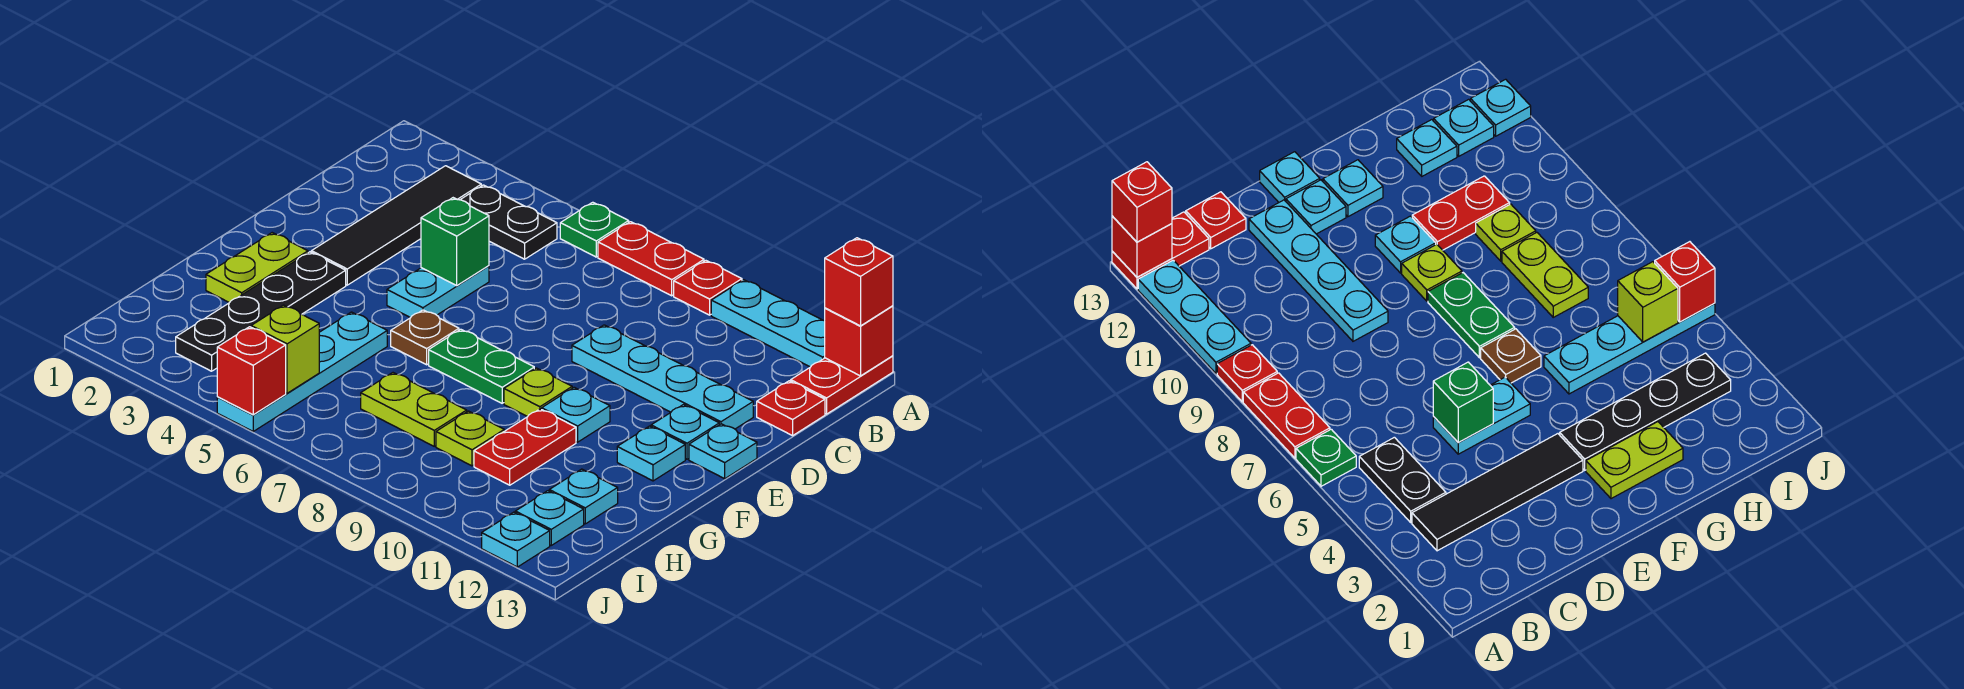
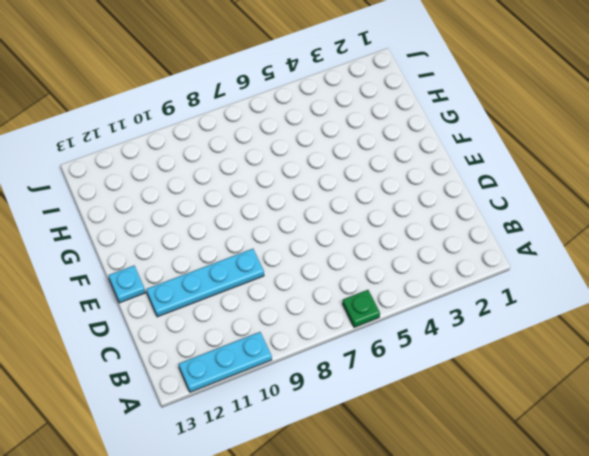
none -> red plate A7:A8 level 1
none -> red plate A9 level 1
none -> red plate A13:B13 level 1
none -> black tile B3:E3 level 1

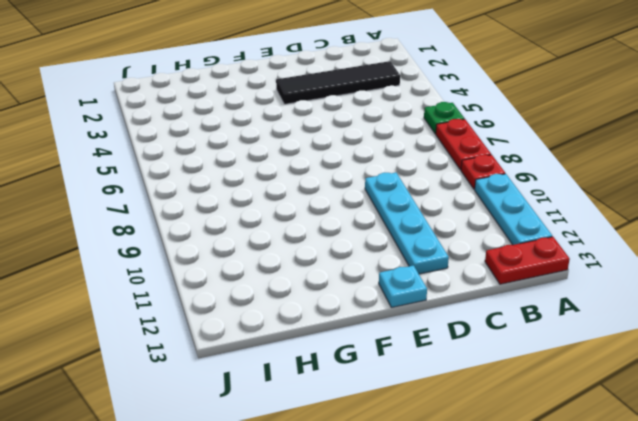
none -> black plate B4:B5 level 1
none -> red plate C13 level 1
none -> cyan plate D5:E5 level 1
none -> cyan plate E12 level 1

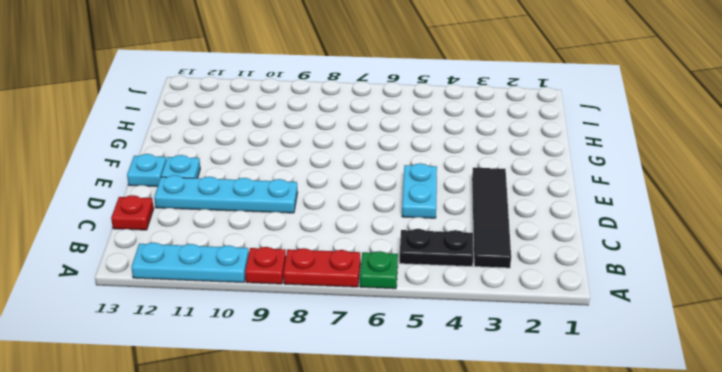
none -> red plate A13:B13 level 1
none -> lime plate F2:G2 level 1
none -> black plate F3:I3 level 1
none -> brown plate F6 level 1

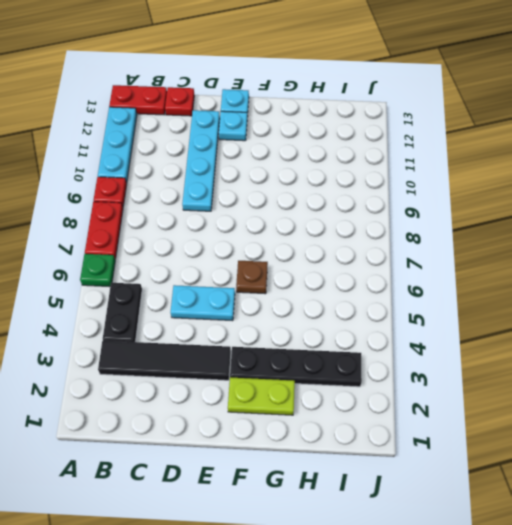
none -> green plate F7:F8 level 1
none -> lime plate F9 level 1
none -> cyan plate F10 level 1
none -> cyan plate F12 level 1

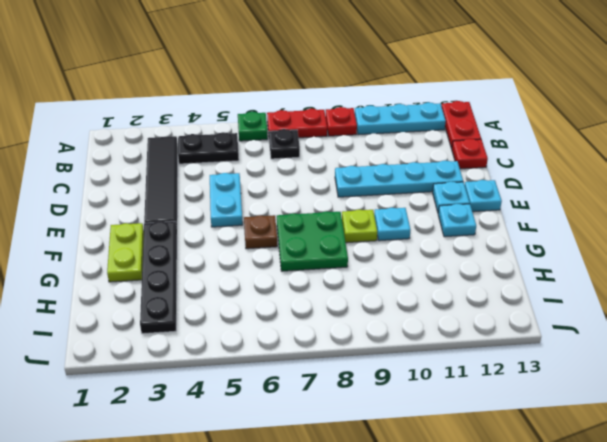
black plate B7 level 1 -> none
green plate F7:G8 level 1 -> green plate F7:F8 level 1
none -> cyan plate G5:J5 level 1
none -> red plate G10:H10 level 1
none -> lime plate H7:H8 level 1
none -> lime plate H9 level 1

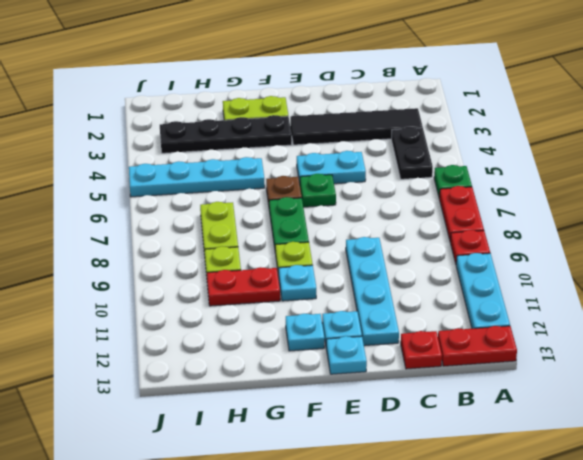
green plate E6 level 1 -> none
none -> cyan plate H12 level 1
none -> cyan plate I12 level 1
none -> cyan plate J12 level 1
none -> red brick A13 level 2

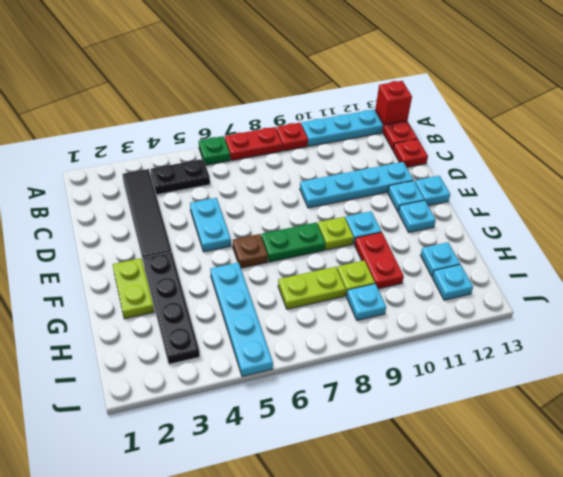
cyan plate I9 level 1 -> cyan plate J12 level 1
none -> green brick D5 level 2
none -> lime brick I5 level 2
none -> red brick J5 level 2
none -> red brick A13 level 3

